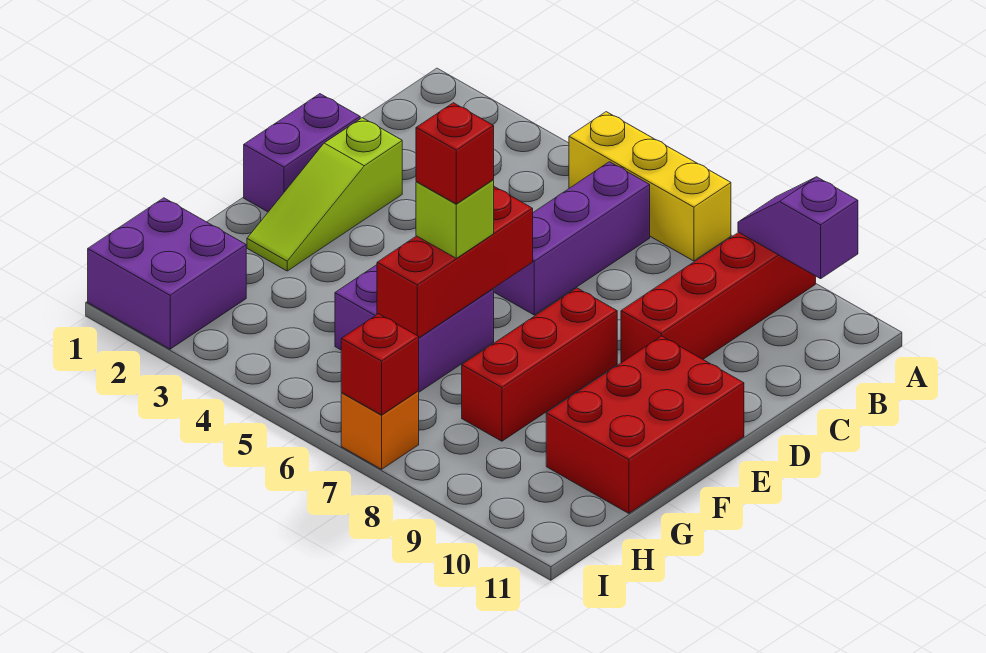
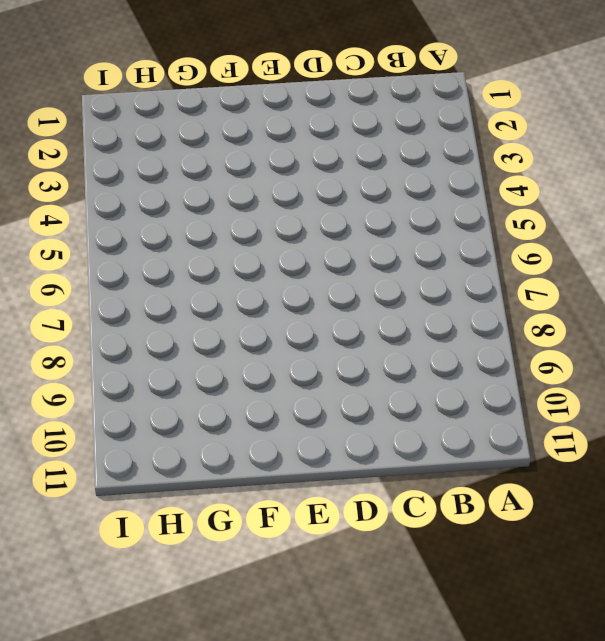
none -> yellow brick A5:A7 level 1
none -> red brick A9:D9 level 1
none -> purple brick B6:D6 level 1

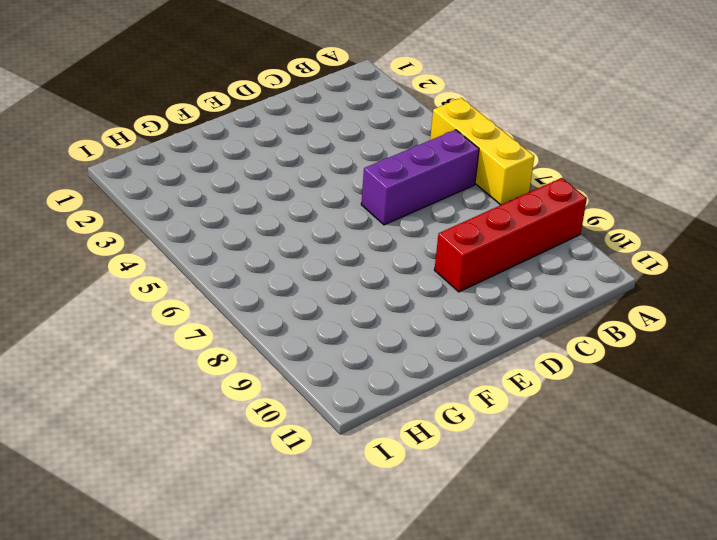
none -> purple brick D1:E1 level 1
none -> lime slope D2:F2 level 1 top D
none -> red brick E8:G8 level 1

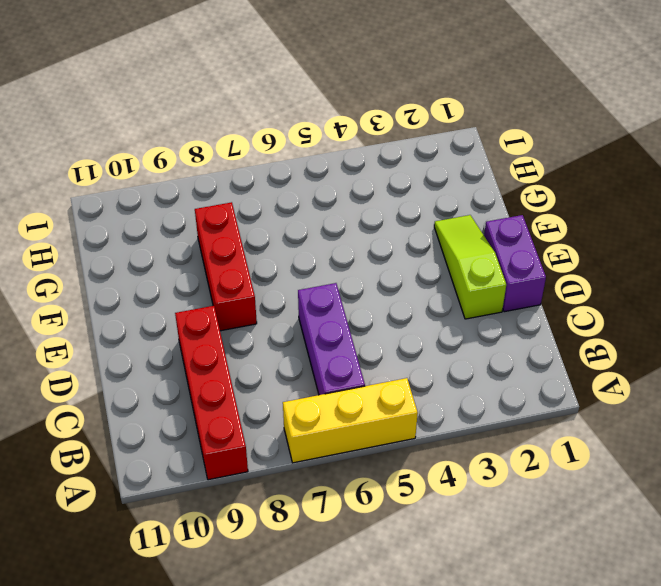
none -> red brick E10:G11 level 1
none -> purple brick F5:G6 level 1
none -> purple brick H1:I2 level 1

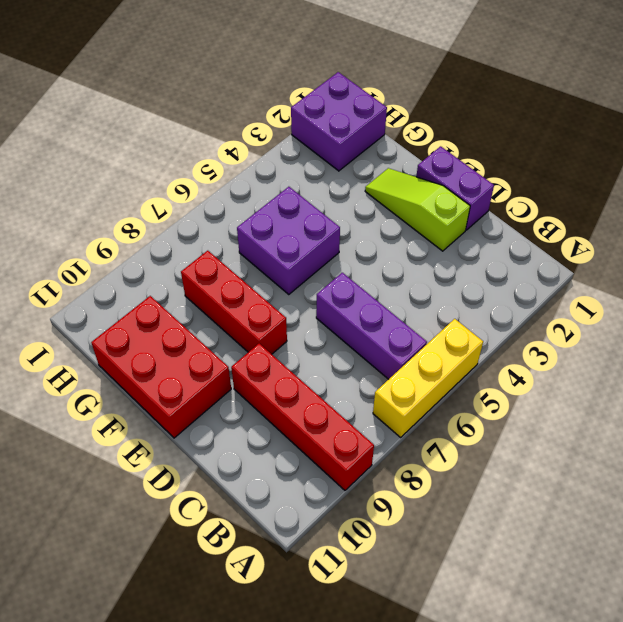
none -> orange brick I7 level 1
none -> purple slope A9:A10 level 2 top 10
none -> red brick E6:G6 level 2

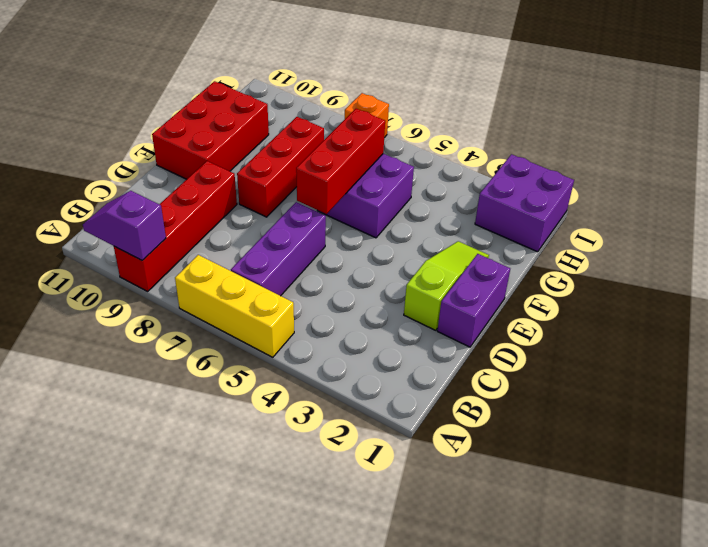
purple slope A9:A10 level 2 top 9 -> purple slope A9:A10 level 2 top 10
none -> red brick I7 level 2
none -> lime brick F6 level 3
none -> red brick F6 level 4

